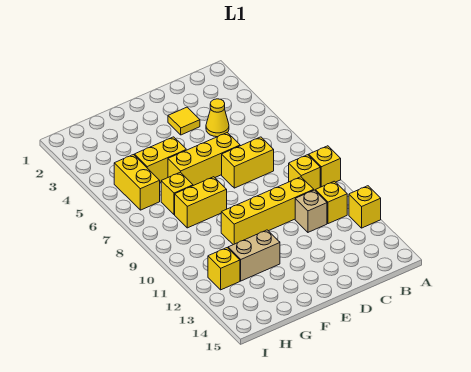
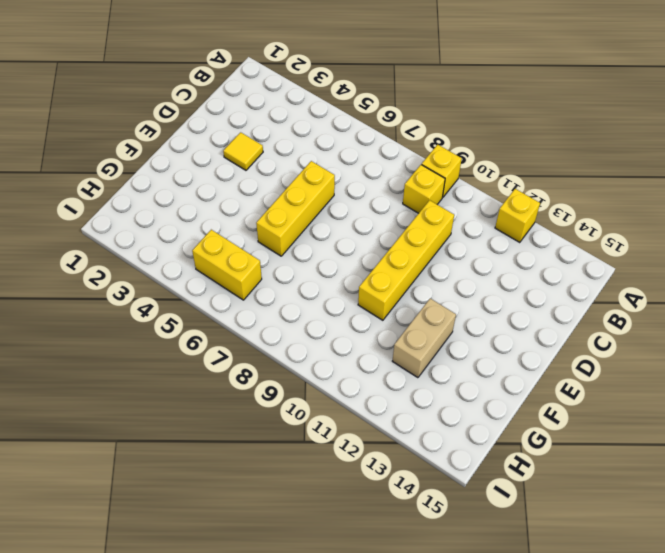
none -> yellow brick B11 level 1
none -> yellow cone C4 level 1
none -> yellow brick C7:D7 level 1

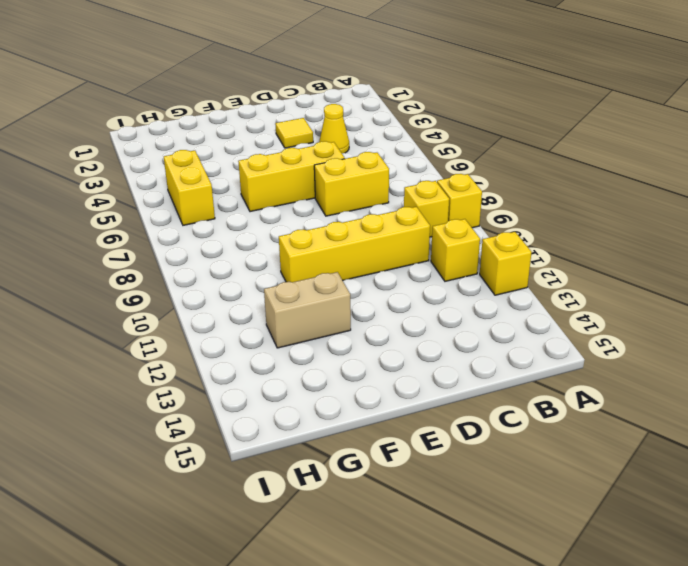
none -> tan brick C11 level 1
none -> yellow brick F5:G5 level 1
none -> yellow brick F8:G8 level 1

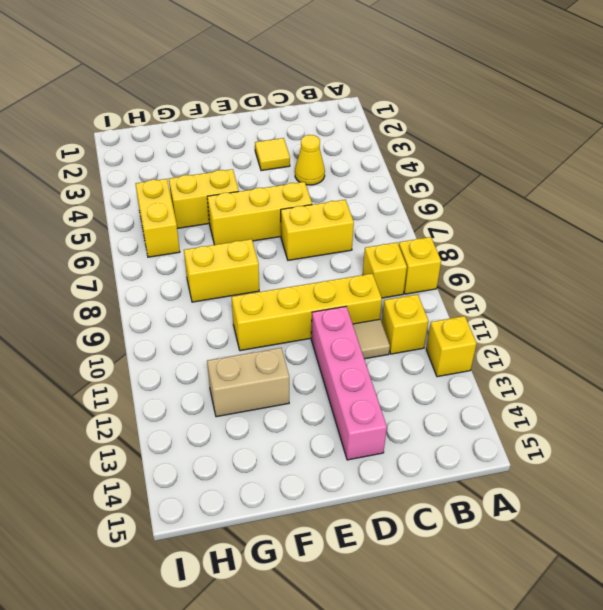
tan tile C11 level 1 -> tan brick C11 level 1
pink brick D11:D14 level 1 -> none
none -> yellow brick G7 level 1
none -> yellow brick H12 level 1

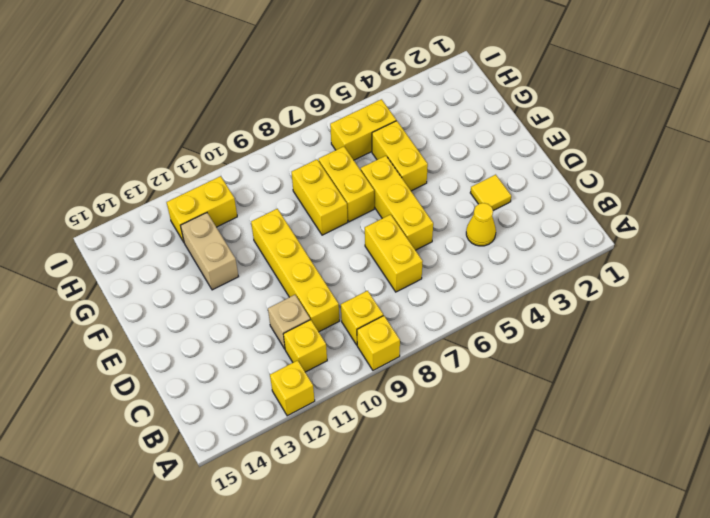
yellow brick F7:G7 level 1 -> yellow brick G7 level 1
yellow brick H11:H12 level 1 -> yellow brick H12 level 1

